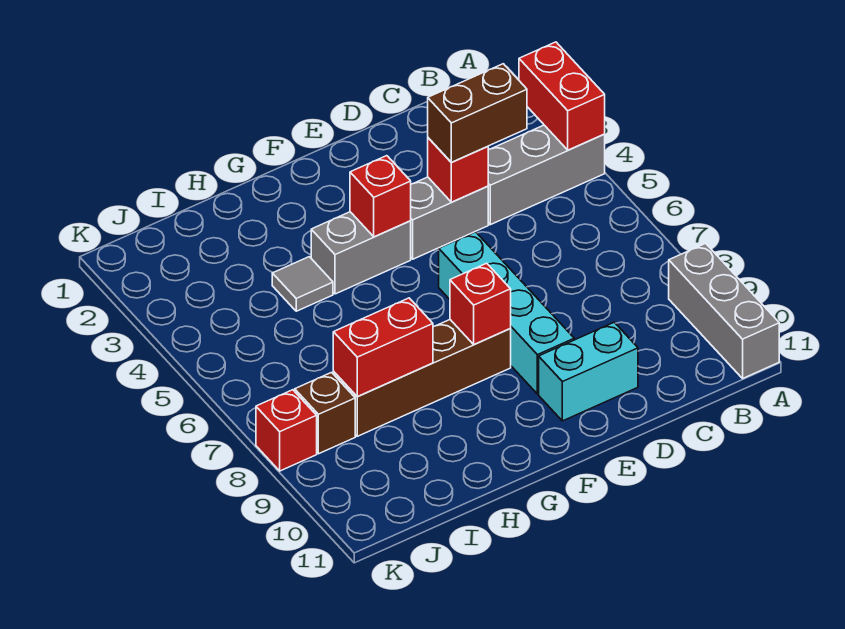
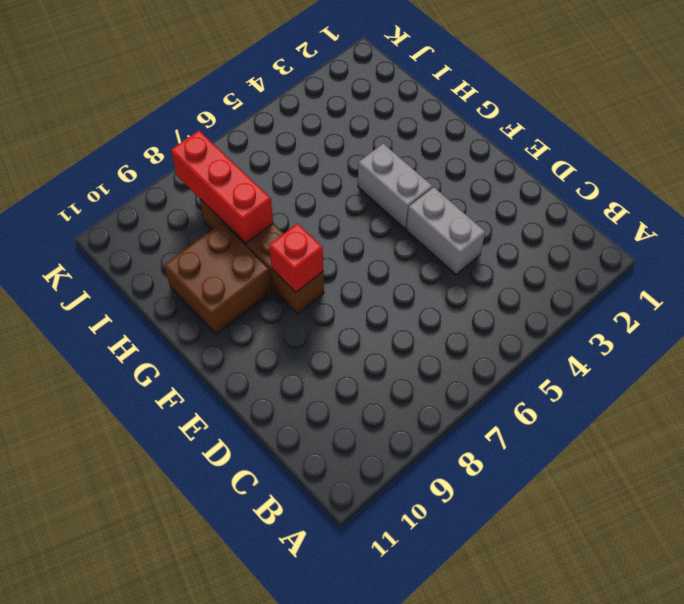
brown brick G9:H10 level 1 -> none
red brick H8:J8 level 2 -> red brick H8:I8 level 2
none -> grey brick A4:C4 level 1
none -> grey brick A9:A11 level 1
none -> cyan brick D10:E10 level 1

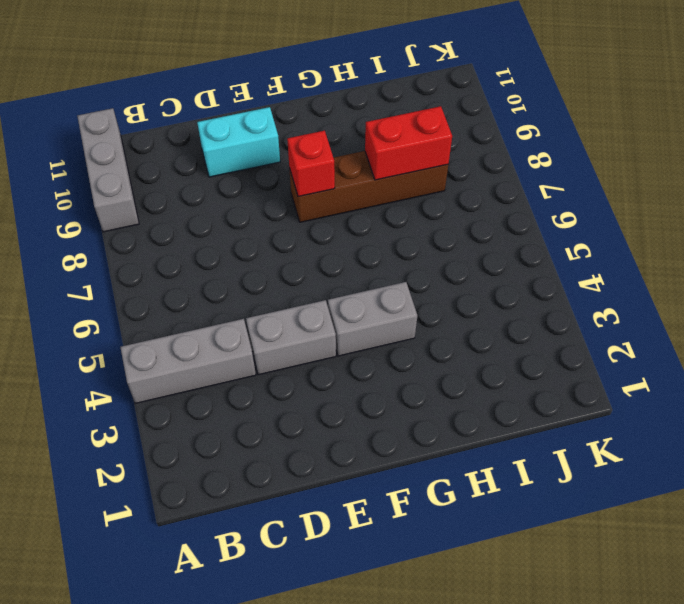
none -> cyan brick E6:E9 level 1
none -> grey tile H4 level 1
none -> brown brick J8 level 1

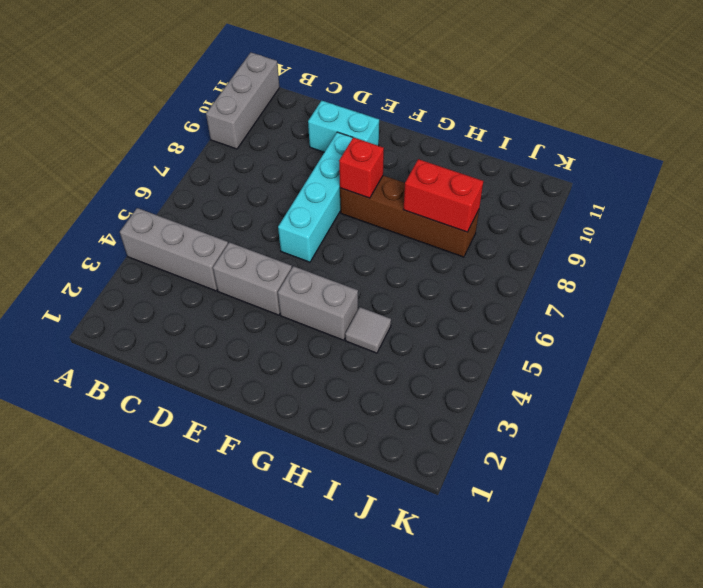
none -> brown brick J8 level 1
none -> red brick K8 level 1
none -> red brick A3:A4 level 2

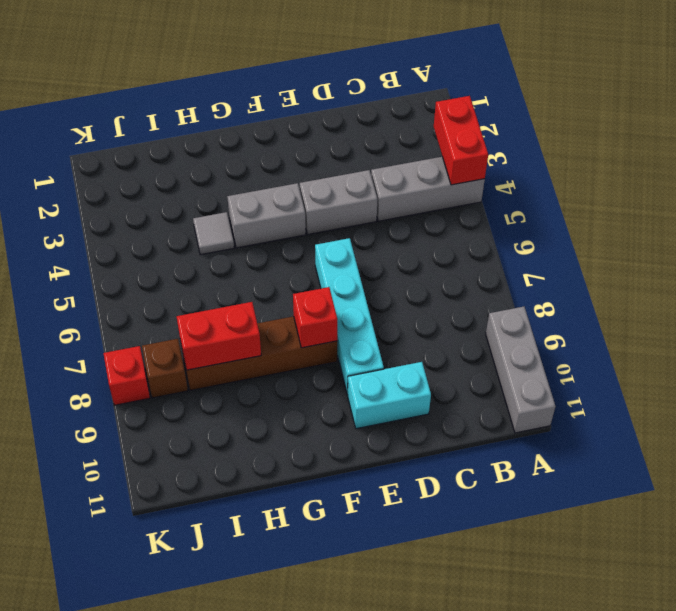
none -> red brick D4 level 2
none -> red brick F4 level 2
none -> brown brick C4:D4 level 3

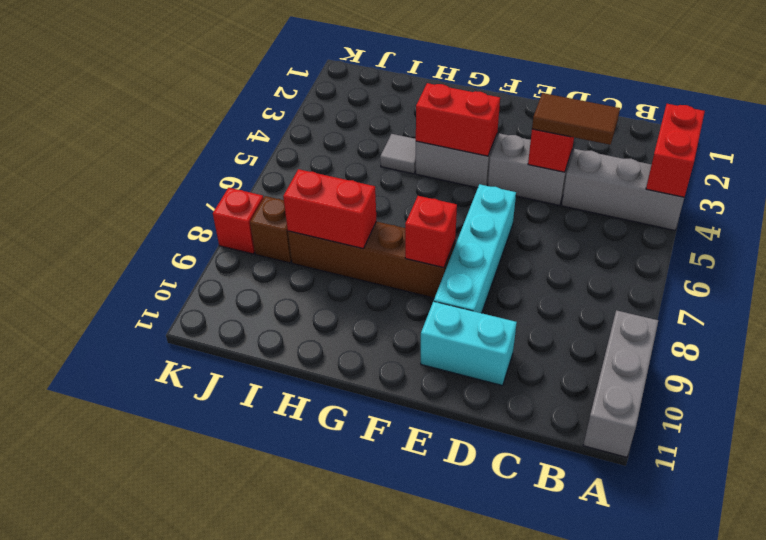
brown tile C4:D4 level 3 -> brown brick C4:D4 level 3
red brick F4:G4 level 2 -> red brick F4 level 2

